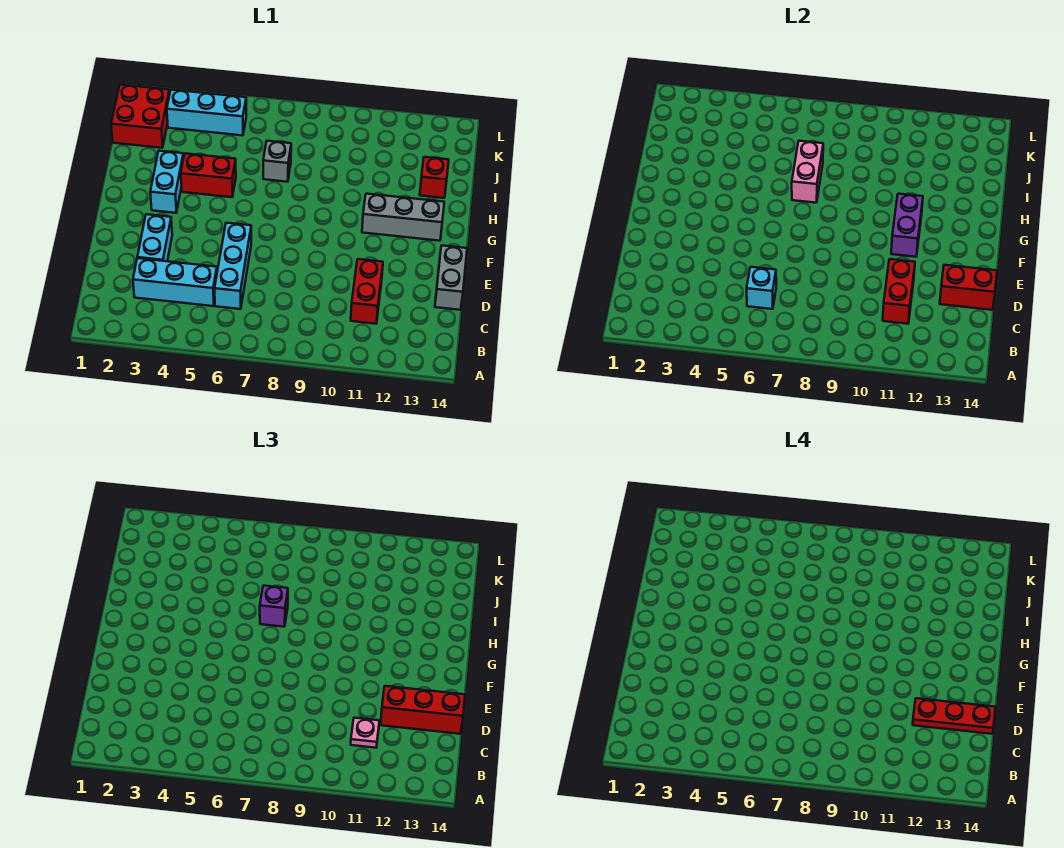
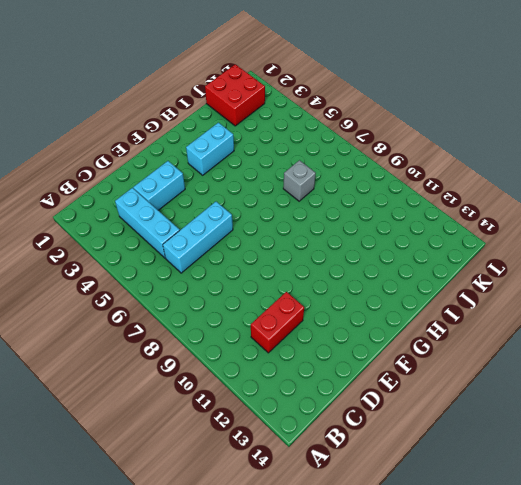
none -> grey brick D14:E14 level 1
none -> grey brick G11:G13 level 1
none -> red brick H4:H5 level 1

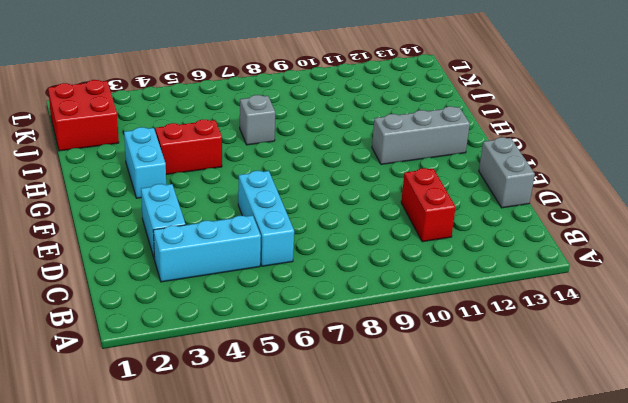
none -> red brick I13 level 1
none -> cyan brick K3:K5 level 1
none -> cyan brick C6 level 2

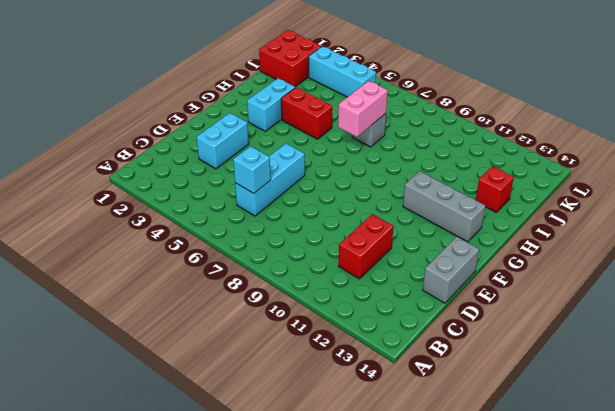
none -> cyan brick C3:C5 level 1
none -> red brick C11:D11 level 2
none -> red brick D13:D14 level 2

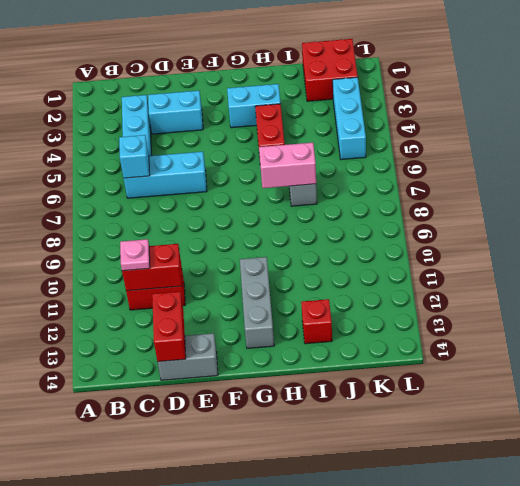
none -> purple brick F11:G11 level 2
none -> red brick D12:D14 level 3
none -> purple brick H7 level 3

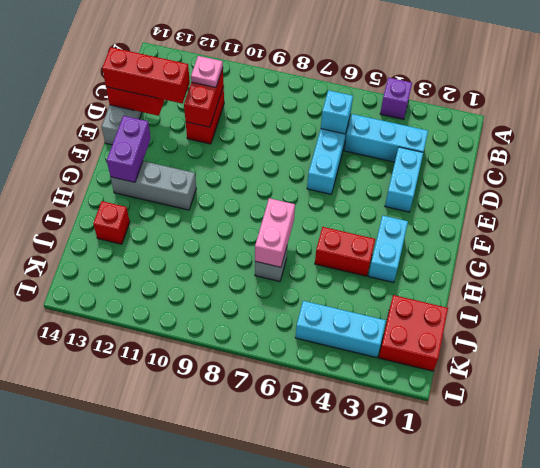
purple brick A4 level 1 -> purple brick H7 level 3
purple brick F13:G13 level 2 -> purple brick F11:G11 level 2
none -> red plate D12:D14 level 4

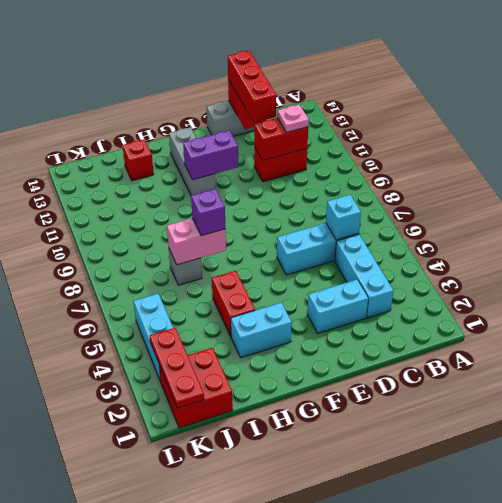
red plate K1:K3 level 2 -> red plate D12:D14 level 4

